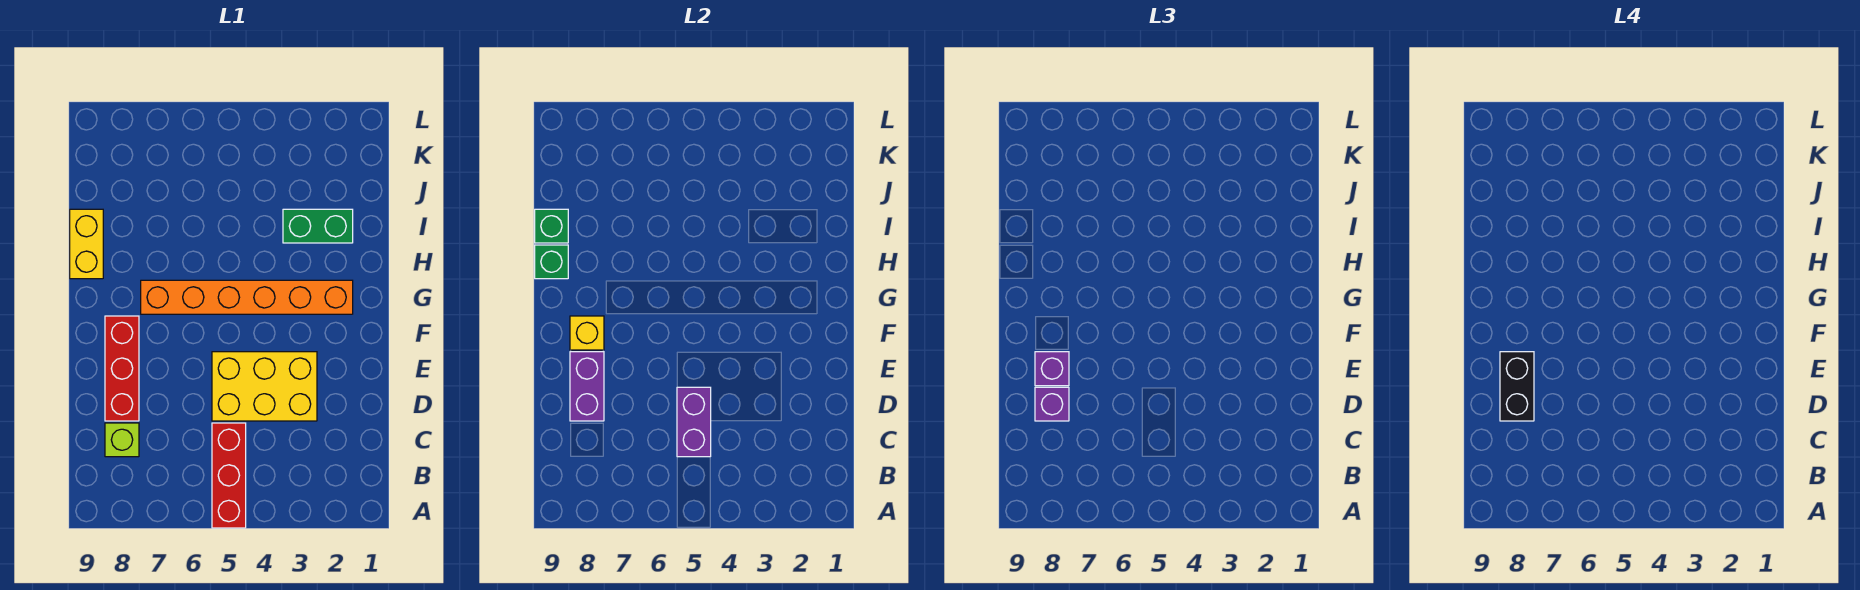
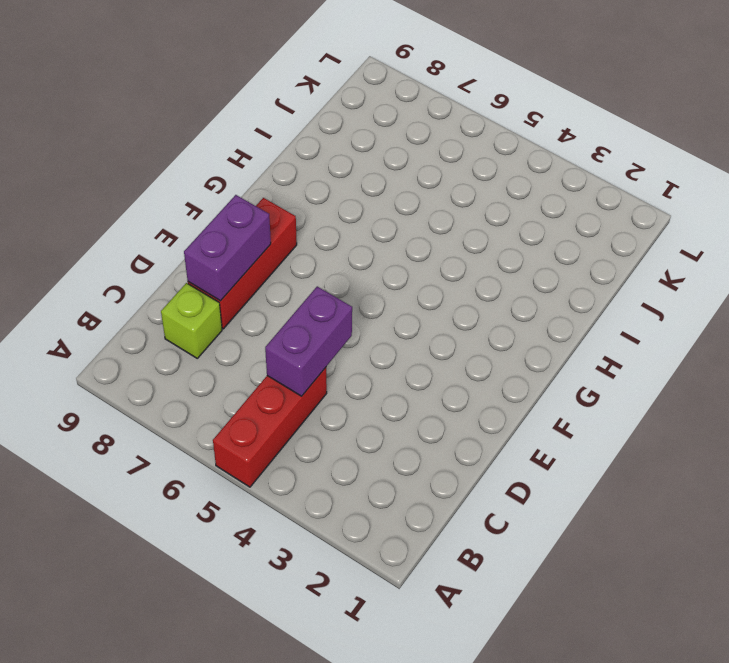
none -> yellow brick D3:E5 level 1
none -> orange brick G2:G7 level 1
none -> yellow brick H9:I9 level 1

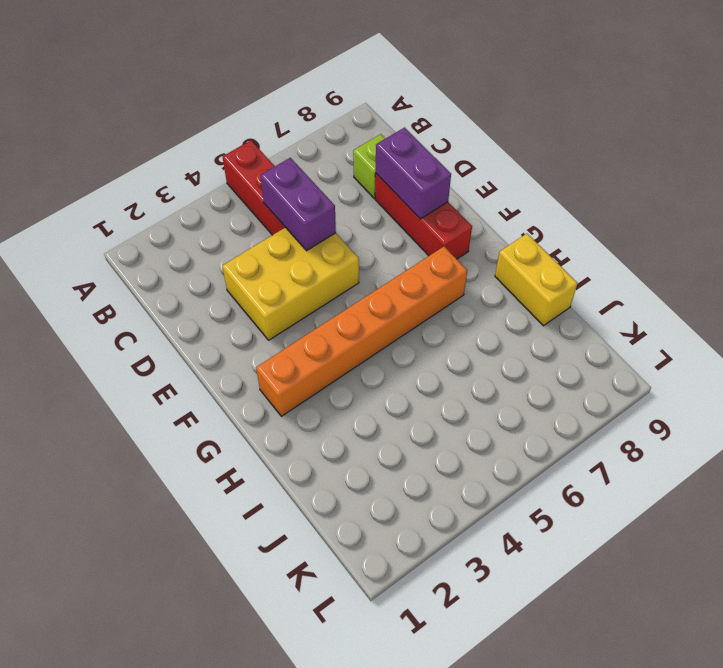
none -> green brick I2:I3 level 1
none -> yellow brick F8 level 2
none -> green brick H9 level 2

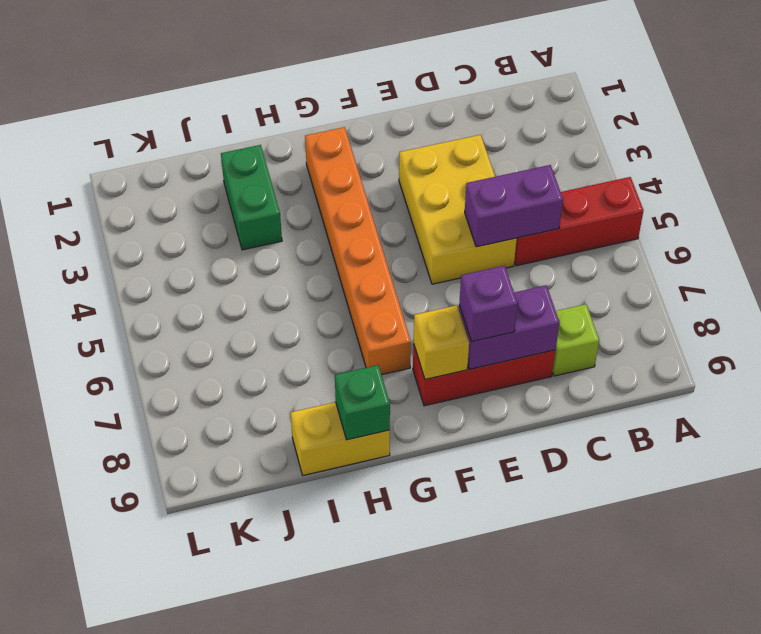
none -> green brick I9 level 2
none -> purple brick D8 level 3
none -> black brick D8:E8 level 4

